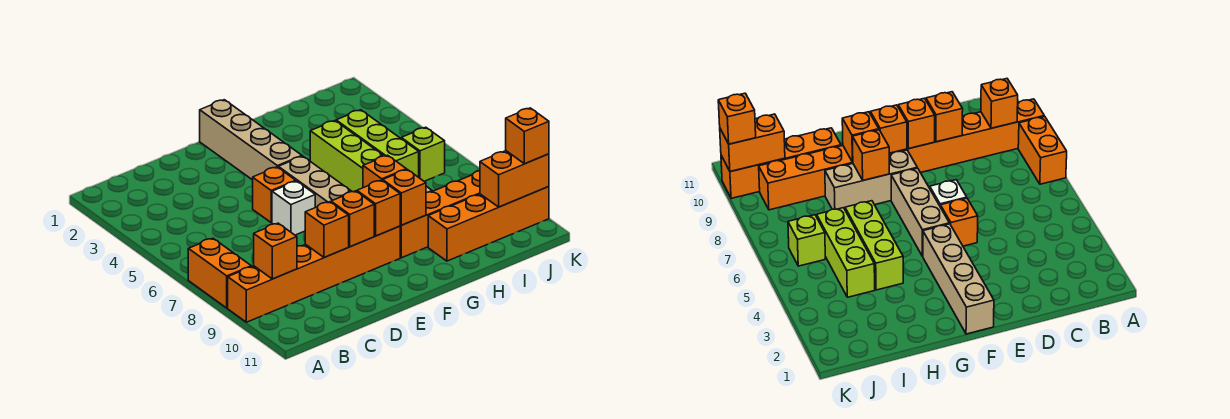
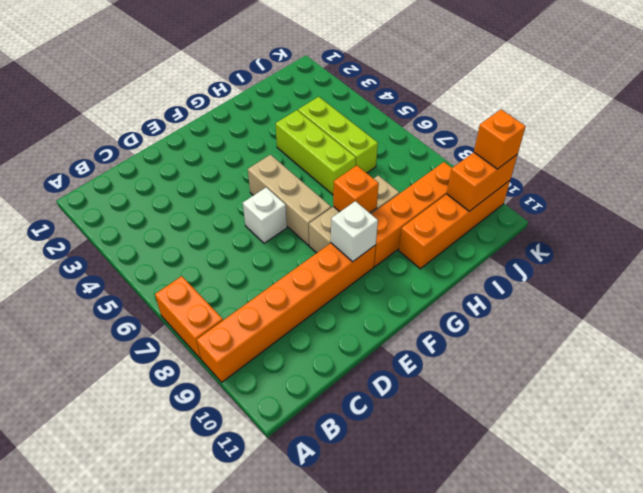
white brick F9 level 2 -> orange brick F9 level 2
none -> orange brick E5 level 1
none -> tan brick F1:F4 level 1
none -> lime brick J6 level 1

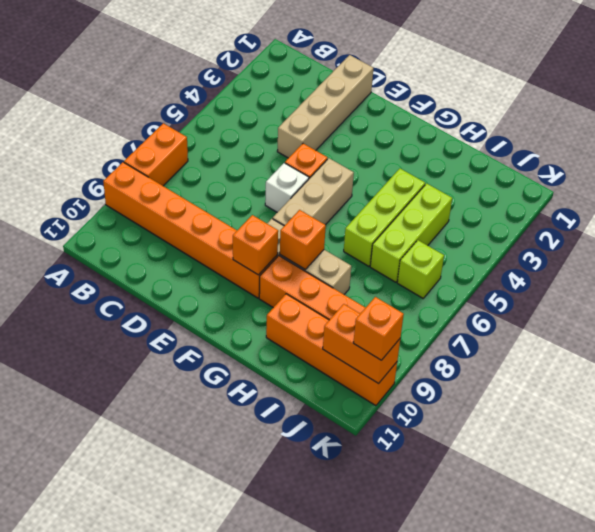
tan brick D1:D4 level 1 -> tan brick F1:F4 level 1
none -> orange brick B9 level 2
none -> orange brick D9 level 2
none -> orange brick E9 level 2

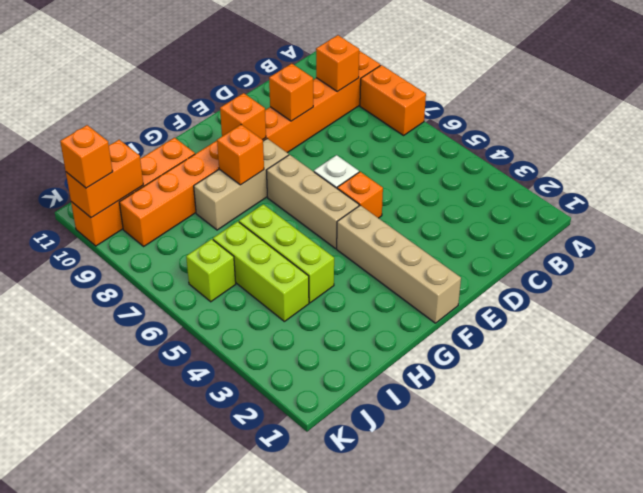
none -> orange brick E9 level 2
none -> orange brick G9 level 2

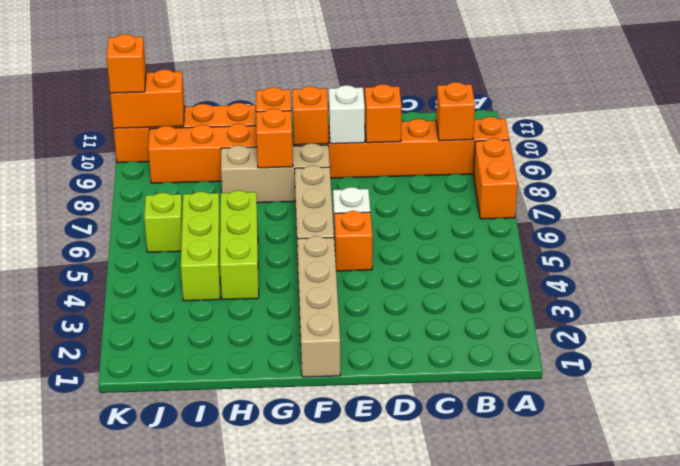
white brick E9 level 2 -> orange brick E9 level 2

